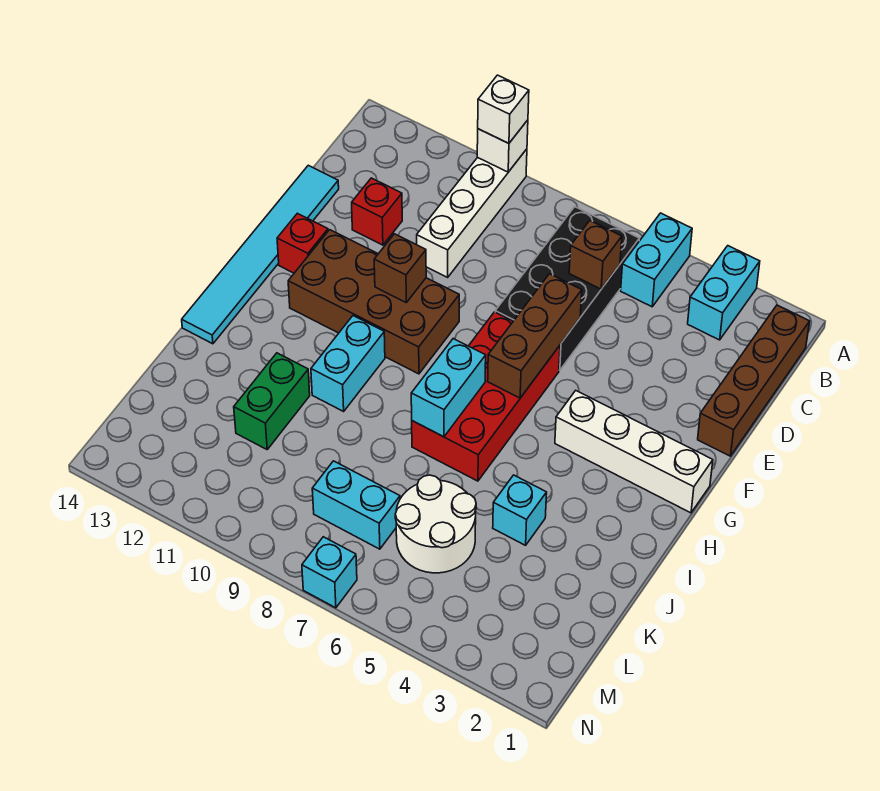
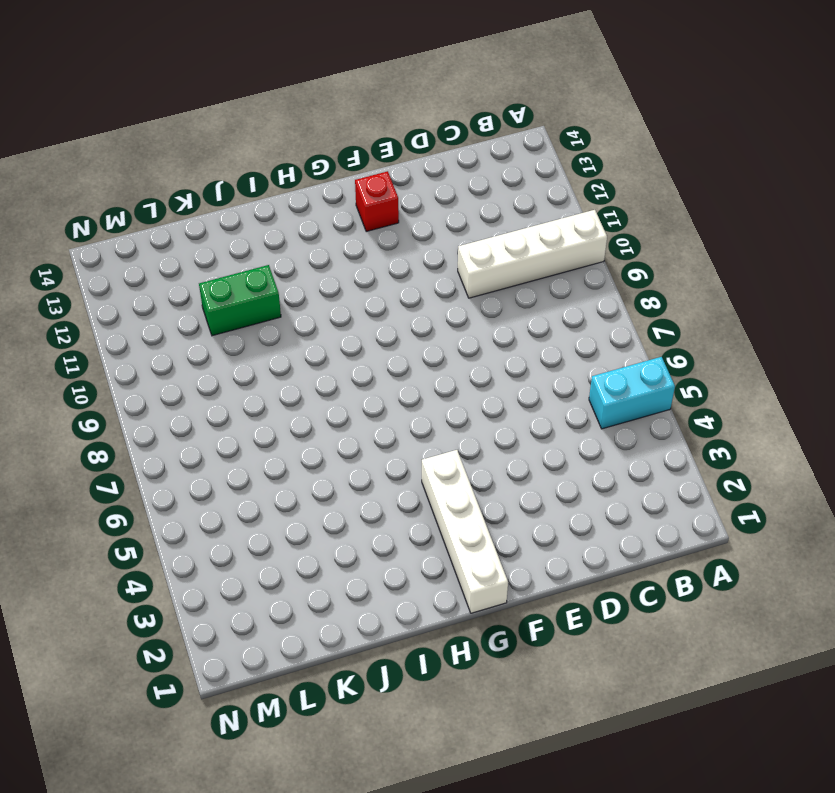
none -> cyan brick A3:B3 level 1
none -> brown brick B1:E1 level 1
none -> black brick B6:E7 level 1

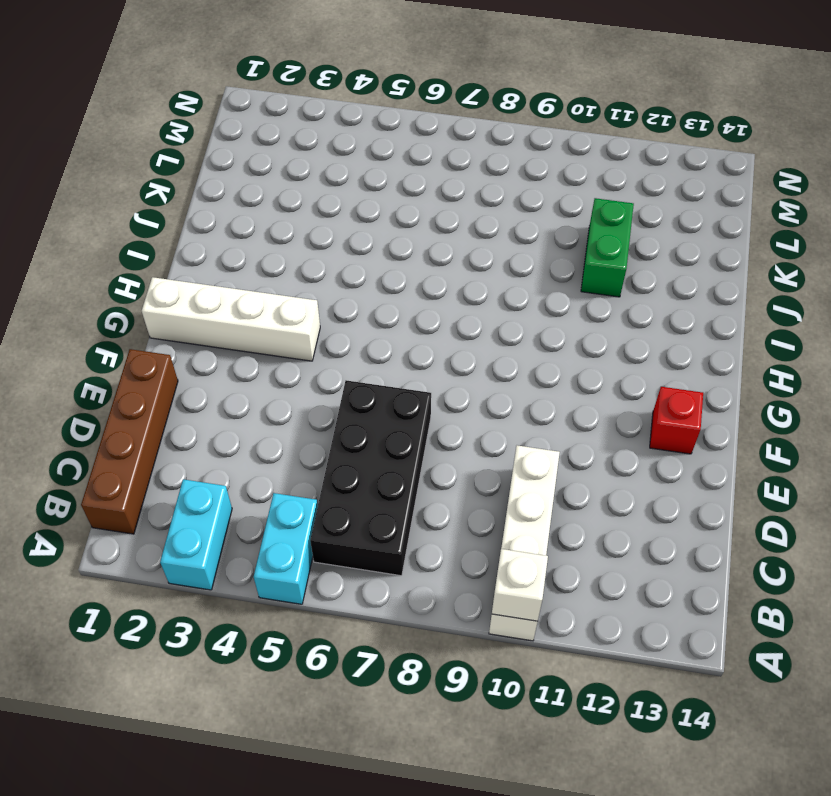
none -> red brick D12 level 1
none -> cyan tile D14:I14 level 1
none -> red brick F6:I7 level 1

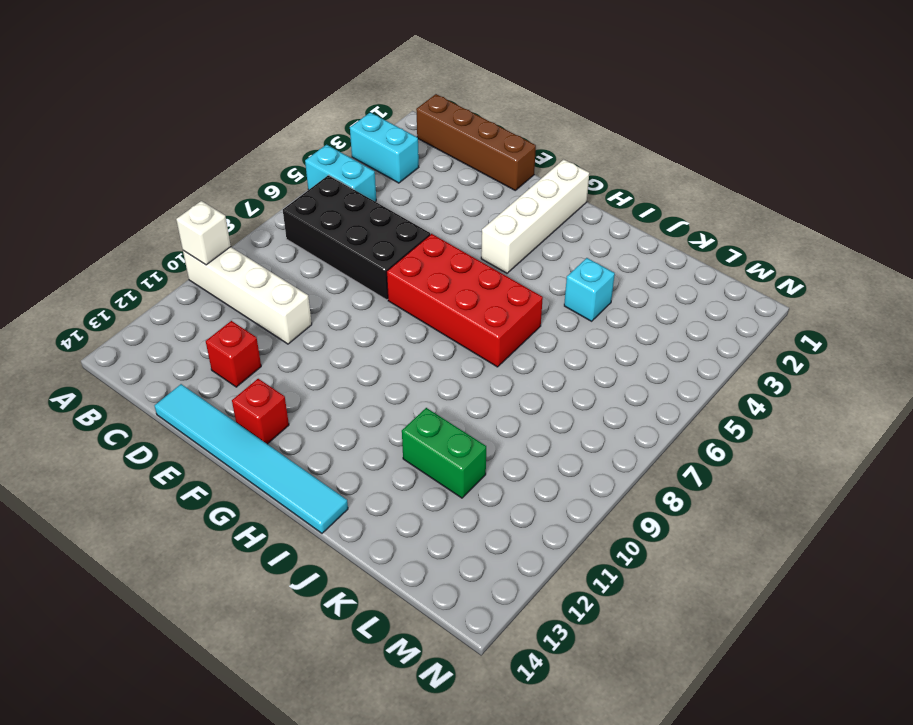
none -> brown brick F9:G12 level 1
none -> cyan brick H10:I10 level 1
none -> white round brick K5:L6 level 1

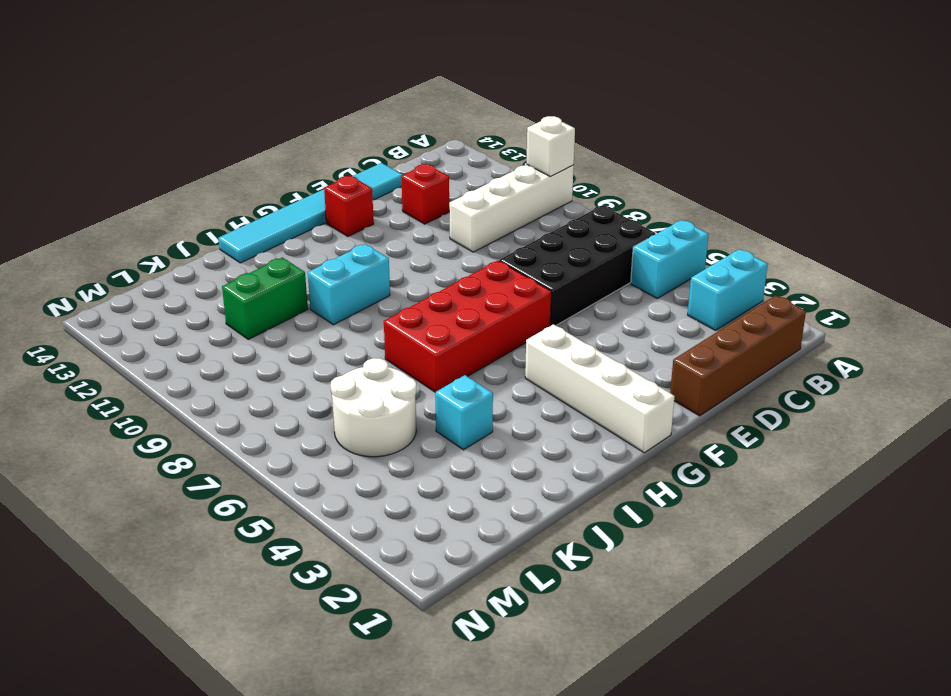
none -> brown brick F9:G12 level 1
none -> cyan brick L7:L8 level 1
none -> cyan brick N7 level 1

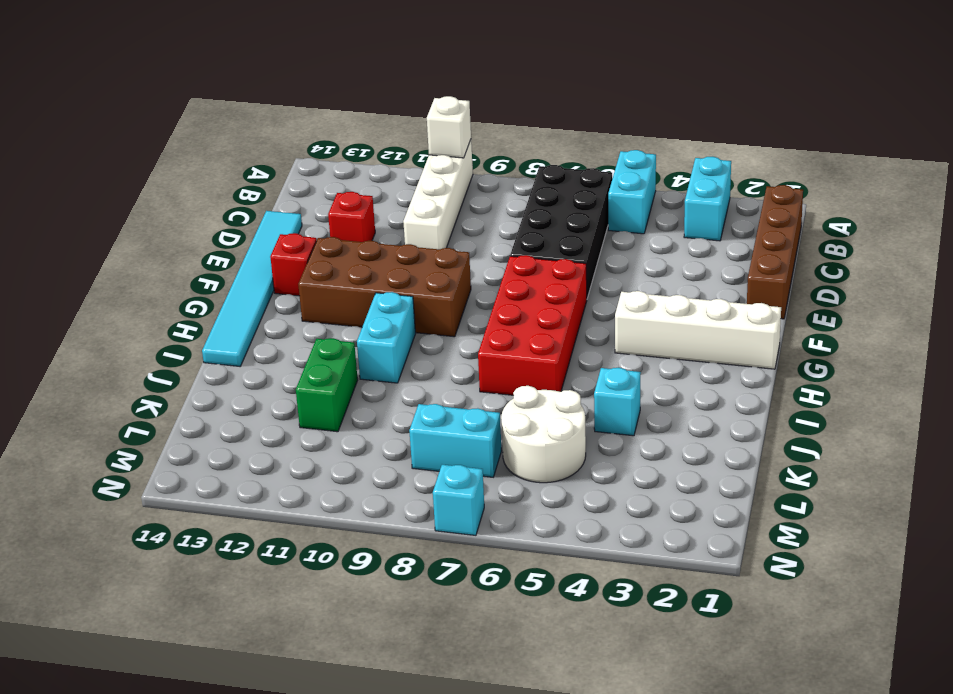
none -> brown brick C6 level 2
none -> brown brick E6:G6 level 2
none -> brown brick F10 level 2

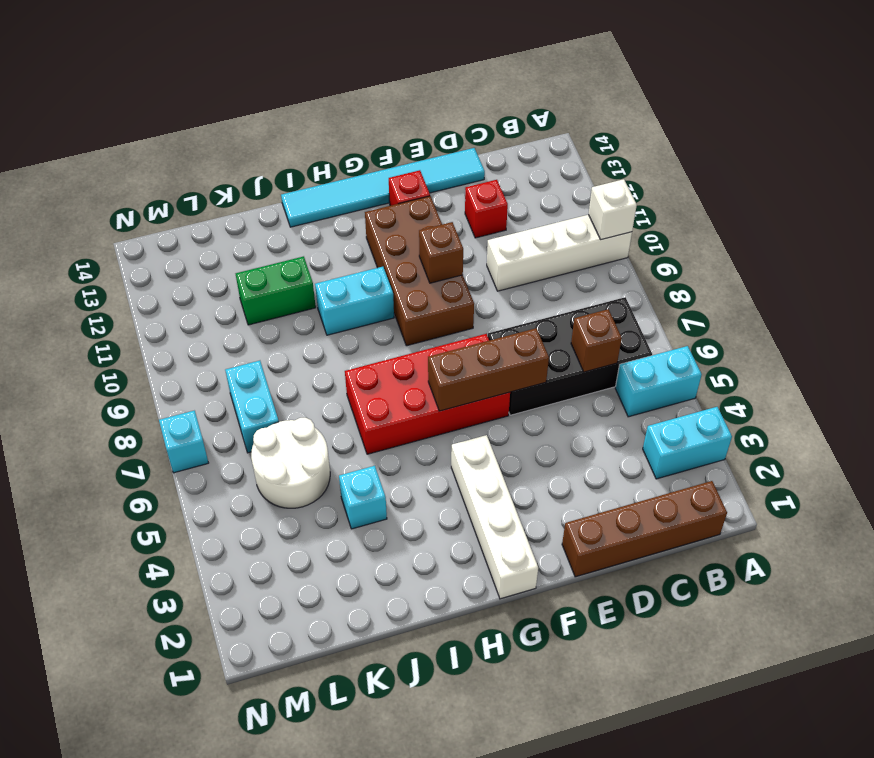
none -> cyan brick H7:I7 level 2
none -> white brick A10 level 3

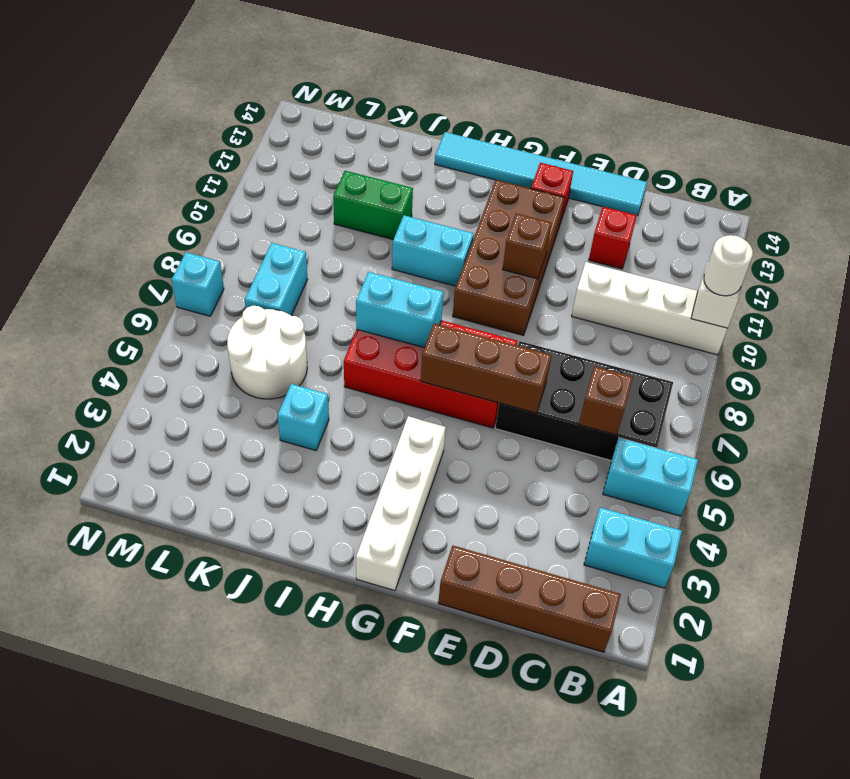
white round brick A10 level 3 -> white brick A10 level 3

